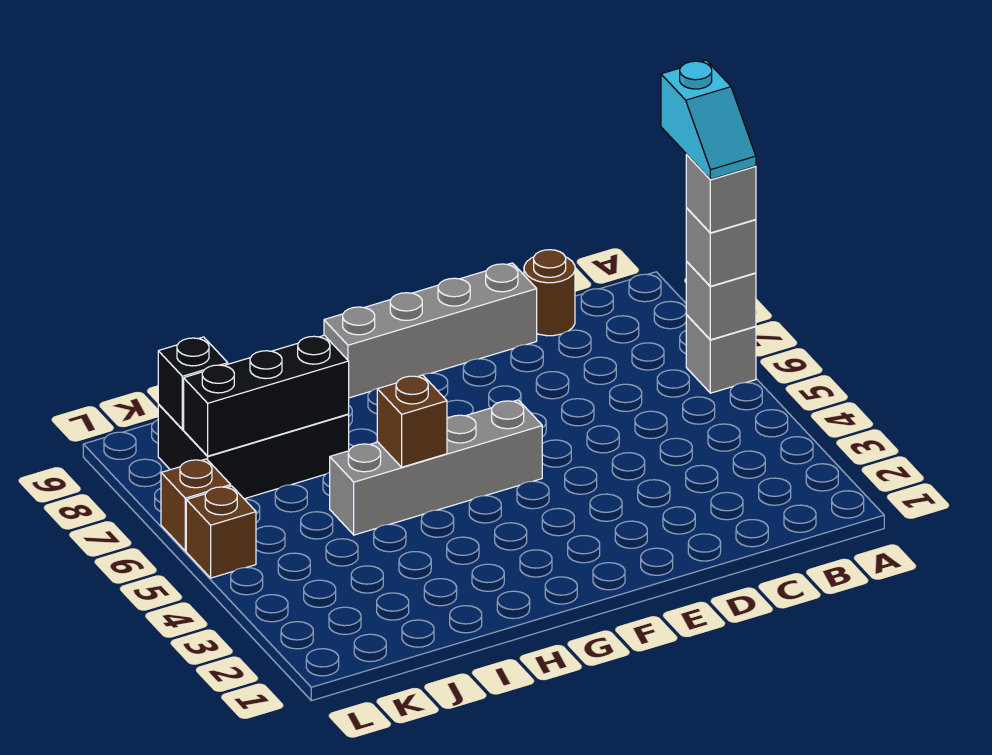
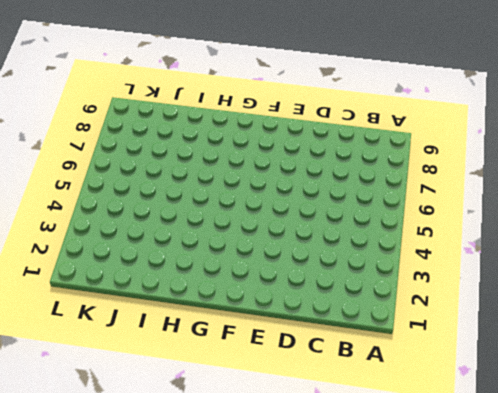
none -> grey brick A6 level 1
none -> brown round brick C9 level 1
none -> grey brick D9:G9 level 1

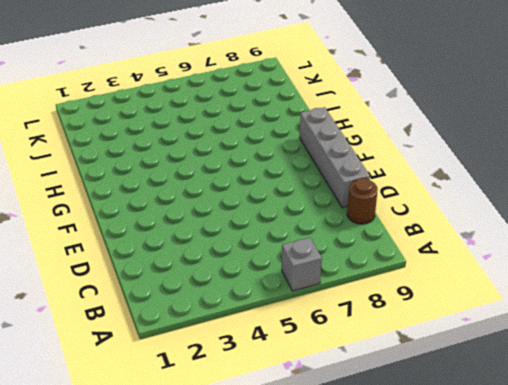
none -> grey brick F5:I5 level 1
none -> black brick I7:K8 level 1
none -> brown brick L5 level 1

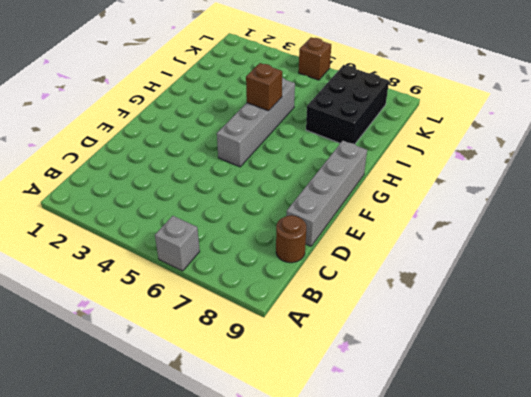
none -> brown brick L6 level 1
none -> grey brick A6 level 2
none -> black brick I7:K7 level 2

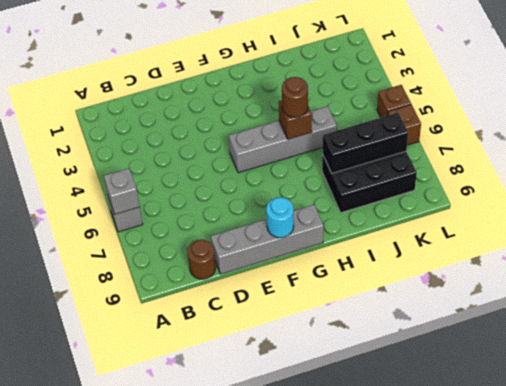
cyan round brick F9 level 2 -> none
brown round brick H5 level 3 -> none
none -> black brick K8 level 2
none -> grey brick A6 level 3
none -> grey brick A6 level 4

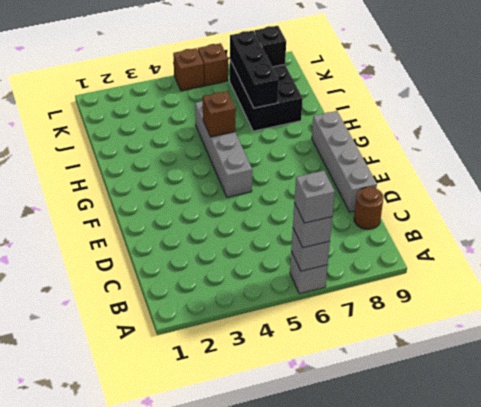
none -> cyan slope A6:A7 level 5 top 7

